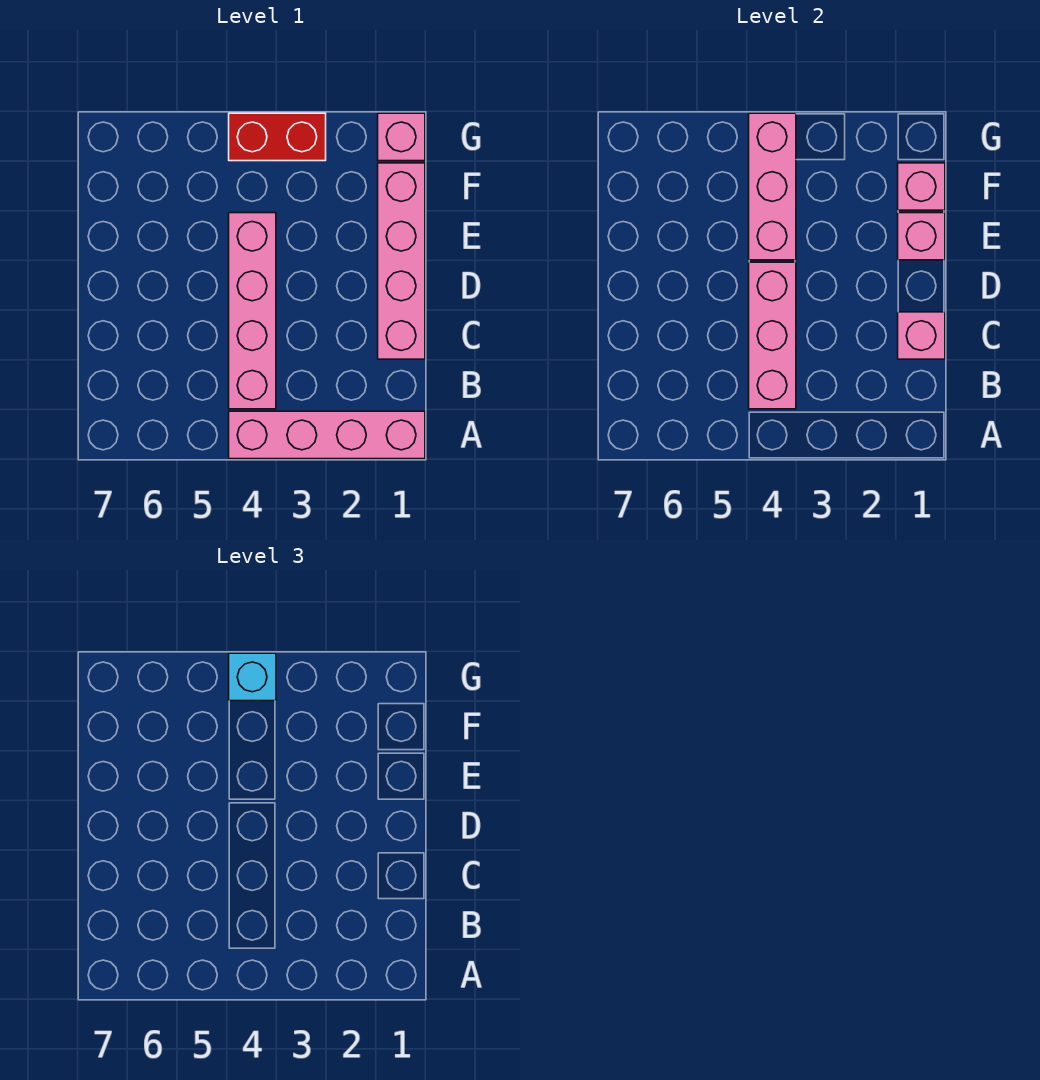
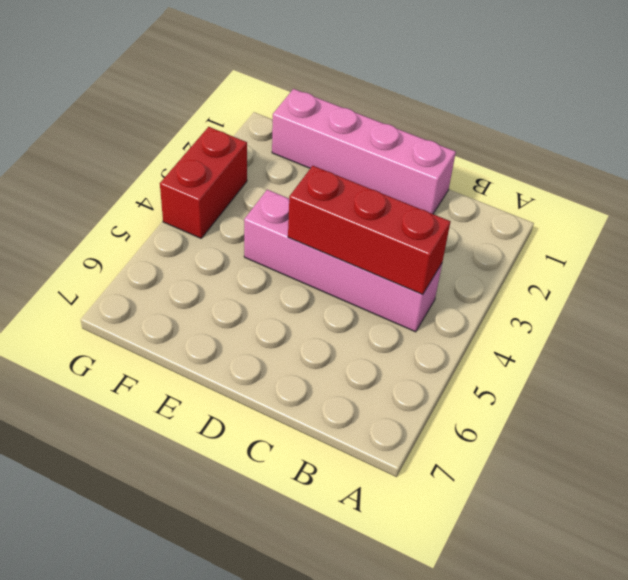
red brick B4:D4 level 2 -> pink brick B4:D4 level 2
none -> pink brick A1:A4 level 1
none -> pink brick G1 level 1

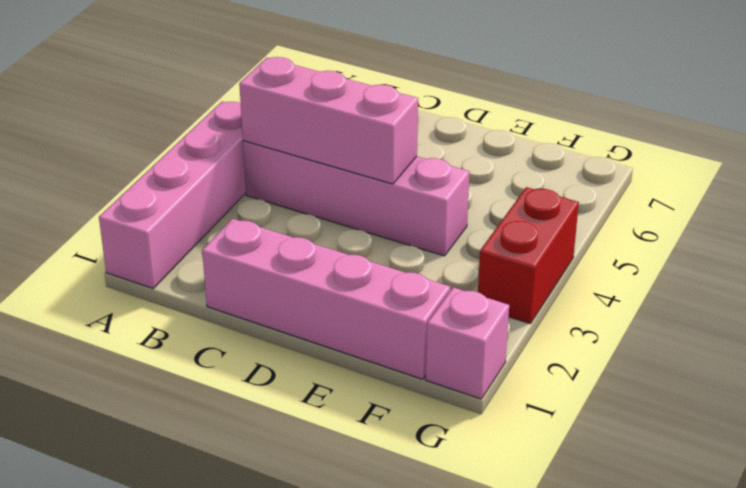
none -> pink brick C1 level 2
none -> pink brick E1 level 2

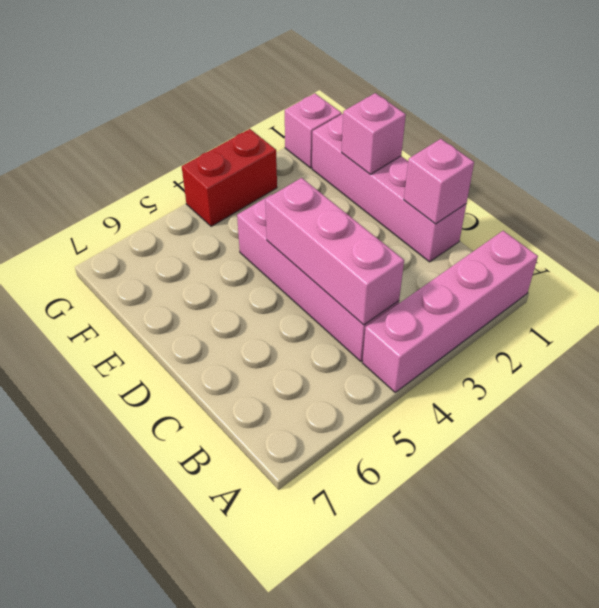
none -> pink brick E4:G4 level 2
none -> pink brick F1 level 2

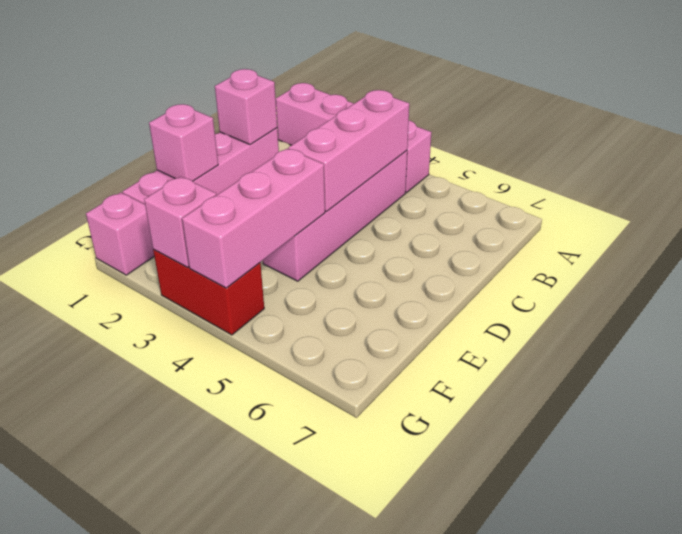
pink brick G3 level 2 -> pink brick F1 level 2
none -> cyan brick G4 level 3

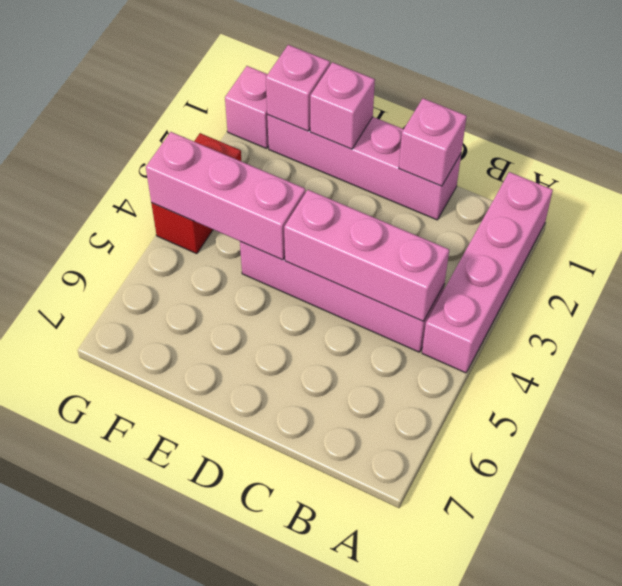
none -> cyan brick G4 level 3

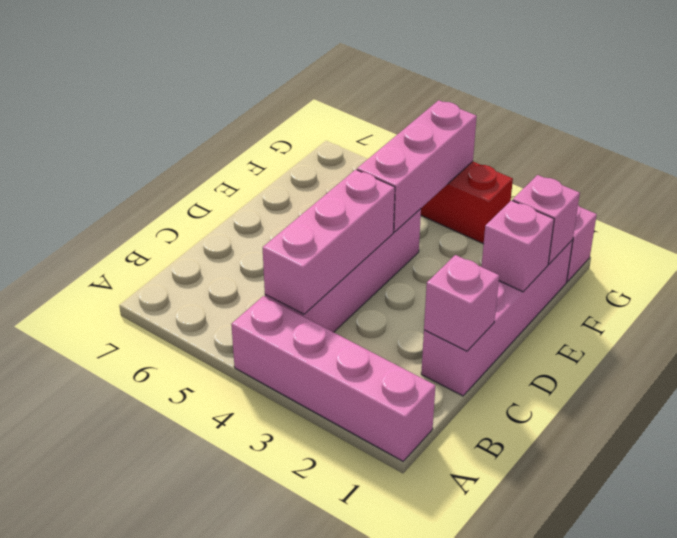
none -> cyan brick G4 level 3

